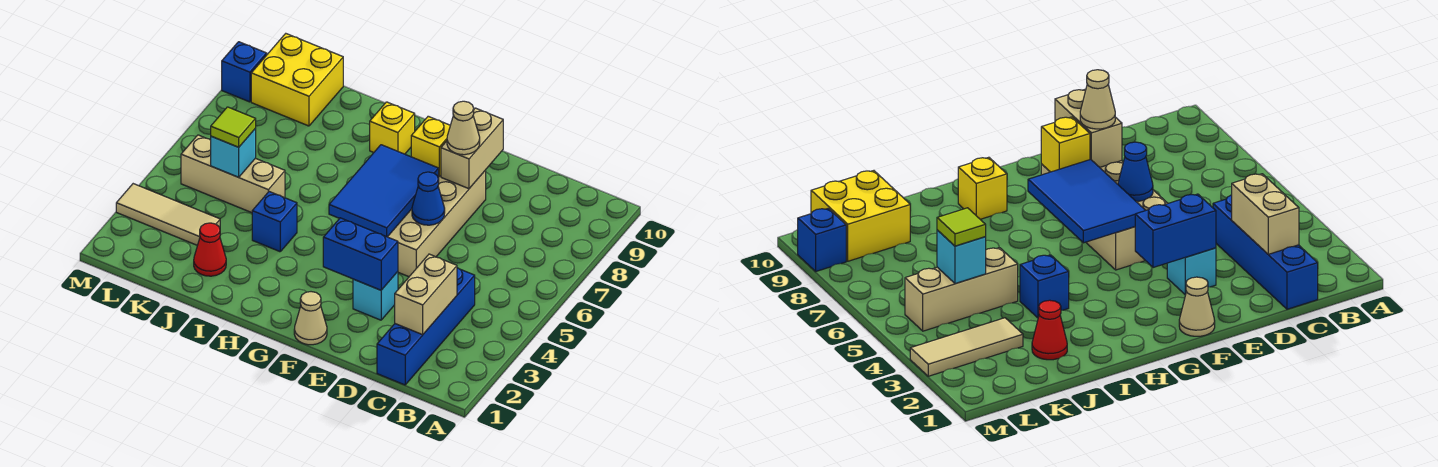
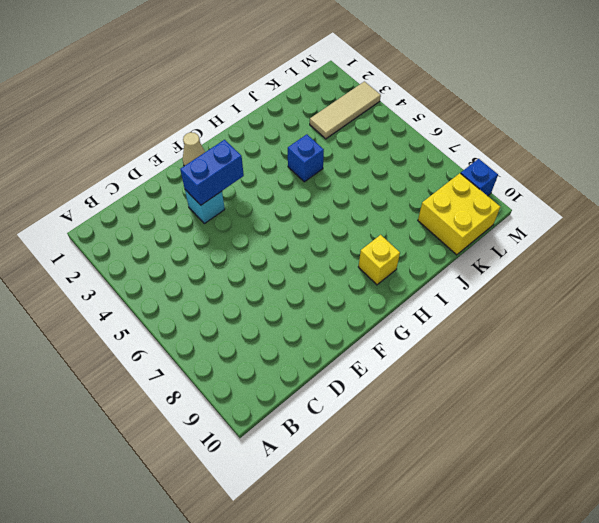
none -> blue brick C1:C4 level 1
none -> tan brick E5:F8 level 1
none -> red cone J2 level 1

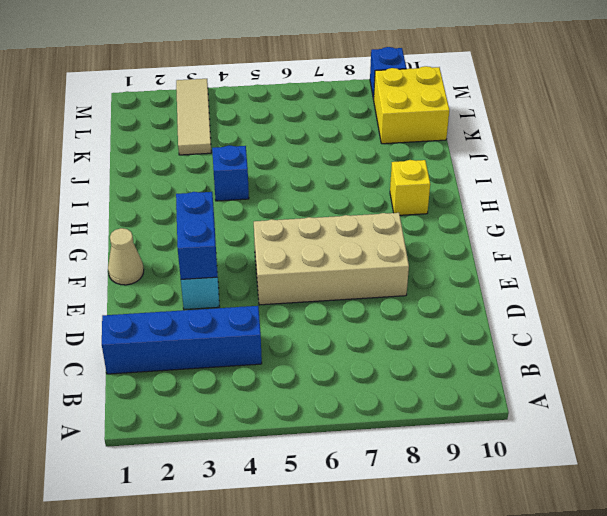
none -> red cone J2 level 1
none -> tan brick J5:L5 level 1
none -> tan brick C2:C3 level 2

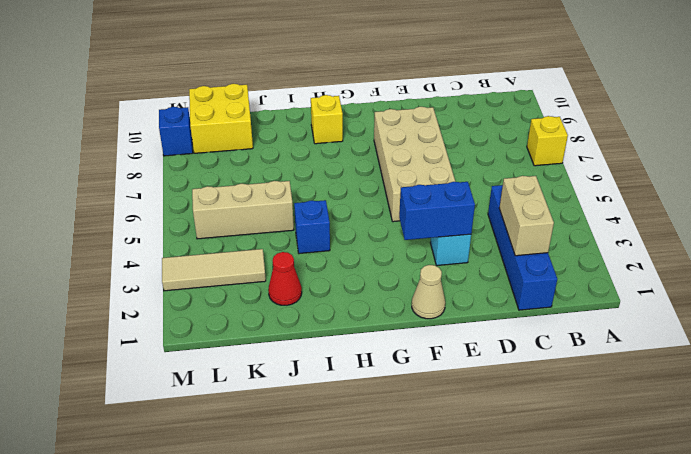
yellow brick A7 level 1 -> yellow brick F8 level 2
none -> blue cone E6 level 2
none -> tan brick E8:E9 level 2
none -> blue tile F5:G7 level 2

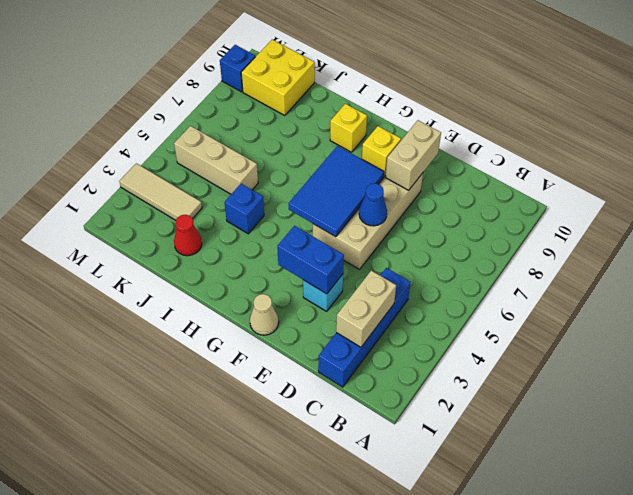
none -> cyan brick K5 level 2
none -> tan cone E8 level 3
none -> lime tile K5 level 3

